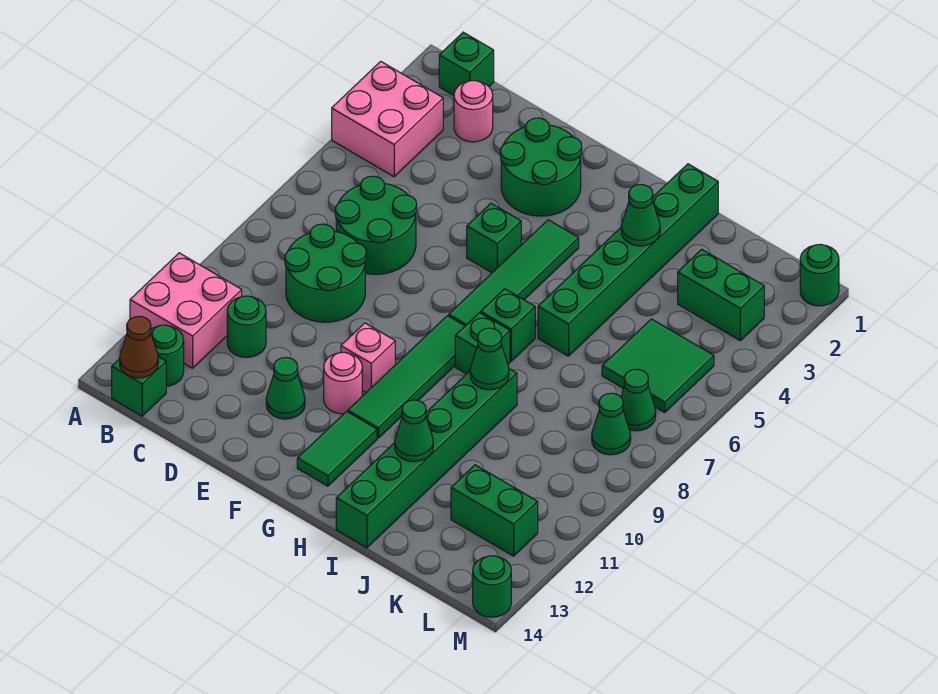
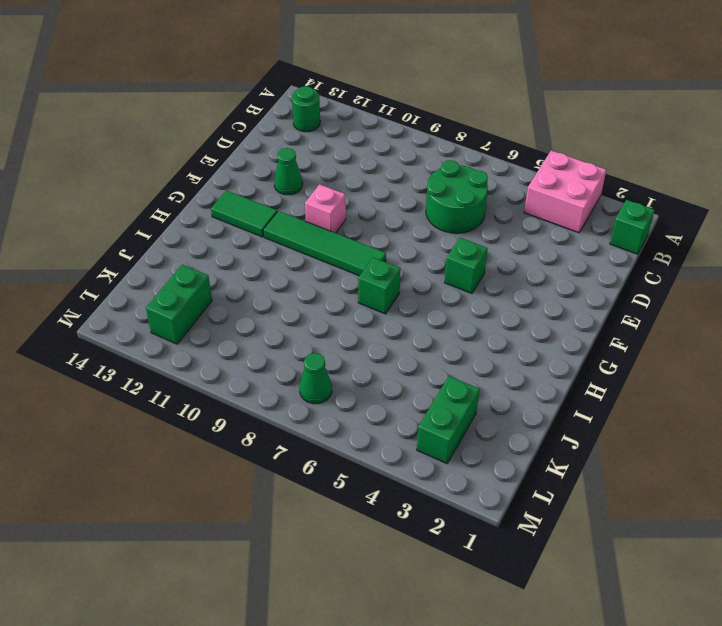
none -> pink brick A11:B12 level 1
none -> green brick B14 level 1
none -> pink round brick C2 level 1
none -> green round brick C8:D9 level 1

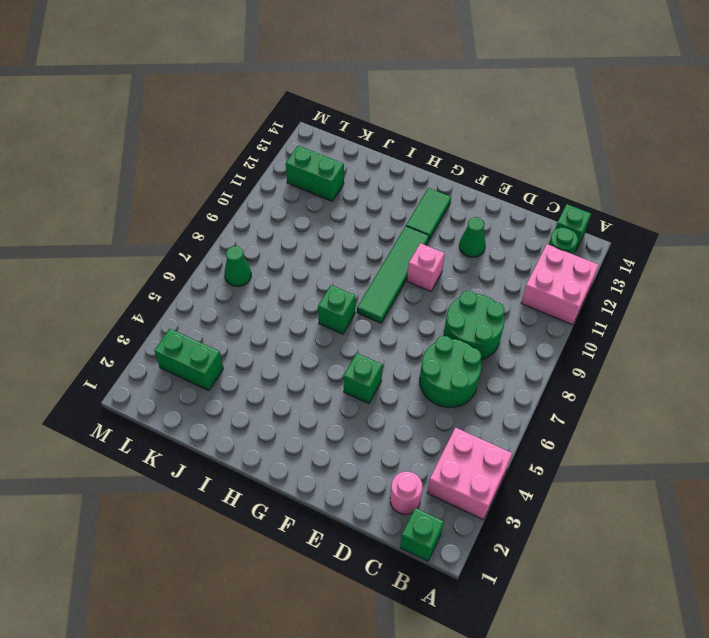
none -> green round brick C11 level 1
none -> green round brick E2:F3 level 1
none -> pink round brick F11 level 1
none -> green tile G4:G7 level 1

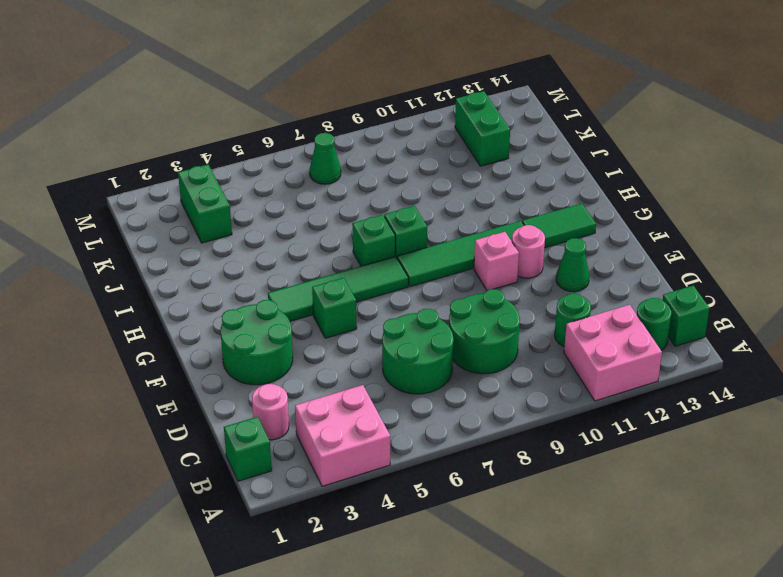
none -> green brick I1:I6 level 1
none -> green brick I9:I14 level 1
none -> green tile K5:L6 level 1
none -> green cone L8 level 1

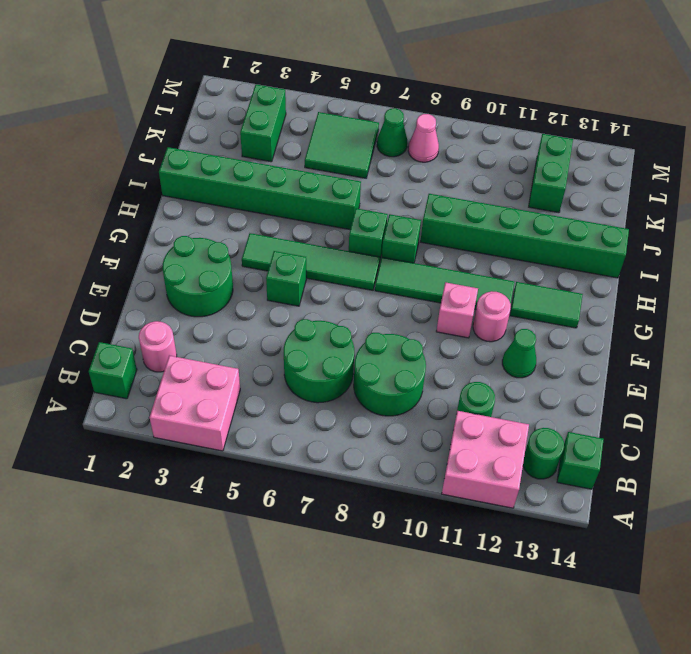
pink cone L8 level 1 -> green cone L8 level 1
none -> green round brick M1 level 1
none -> green round brick M14 level 1
none -> brown cone B14 level 2
none -> green cone I3 level 2

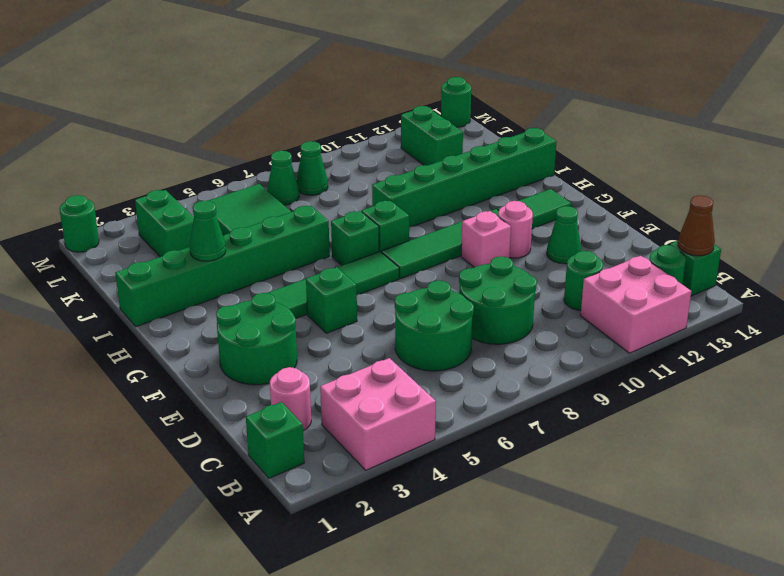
none -> green cone I9 level 2
none -> green cone I12 level 2

